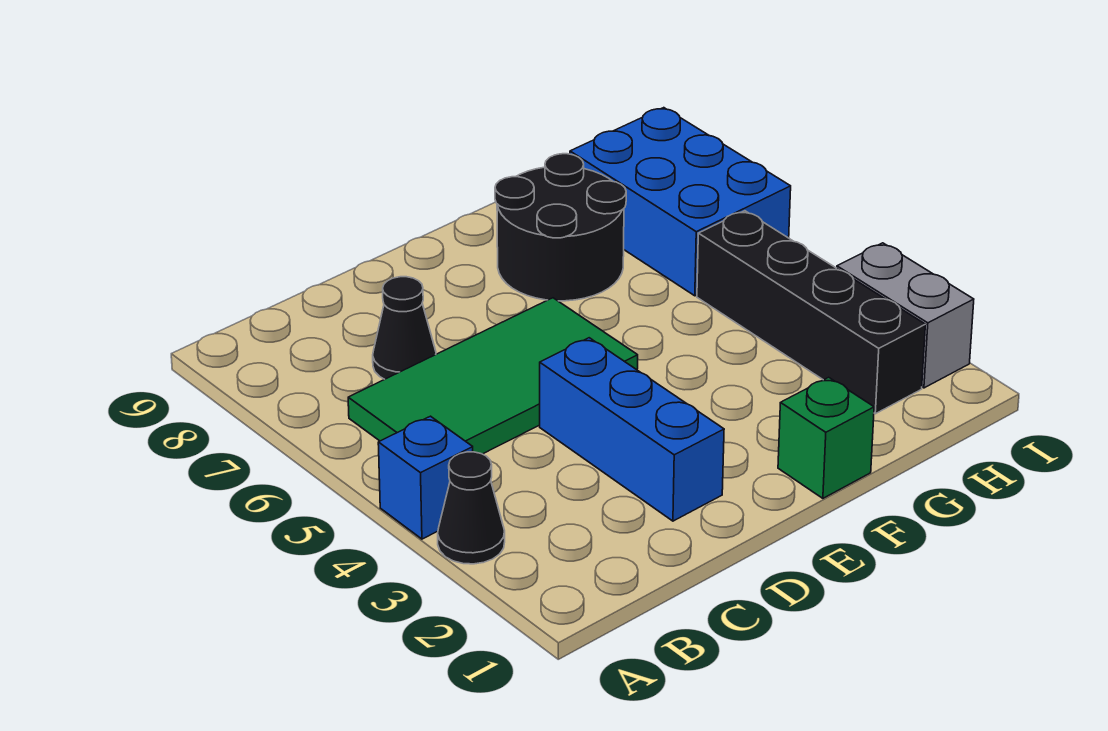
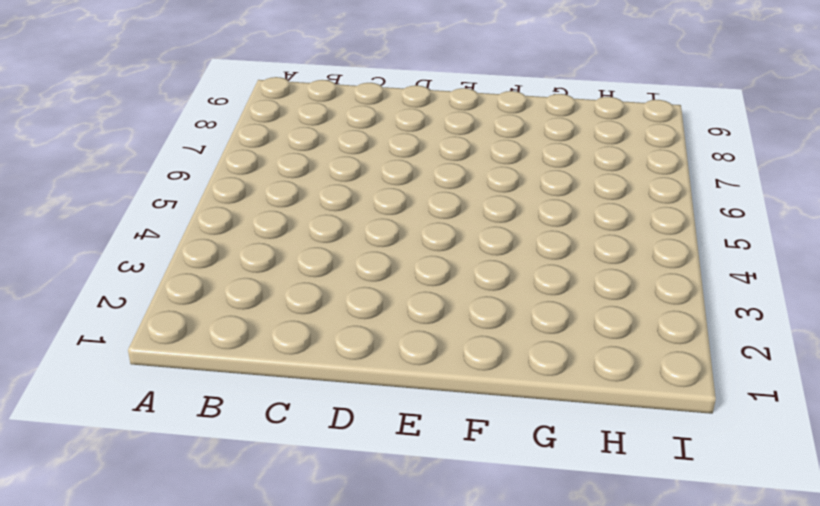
none -> black cone A3 level 1
none -> blue brick A4 level 1

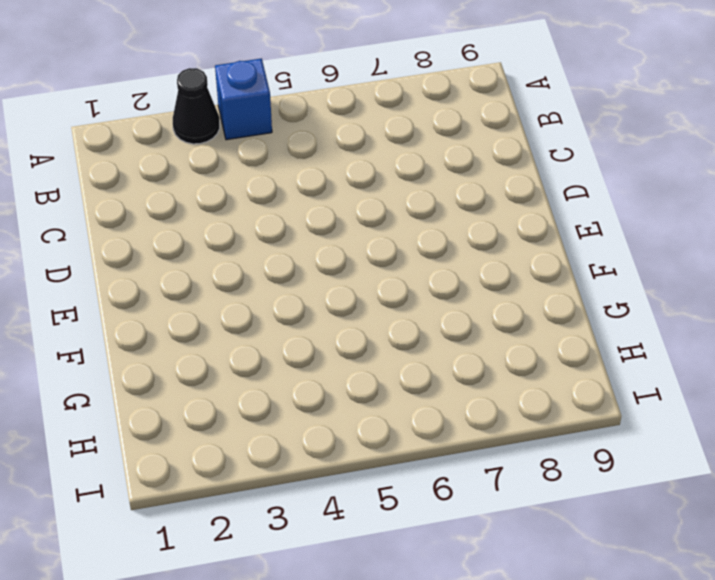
none -> green tile B5:E6 level 1
none -> black cone C7 level 1

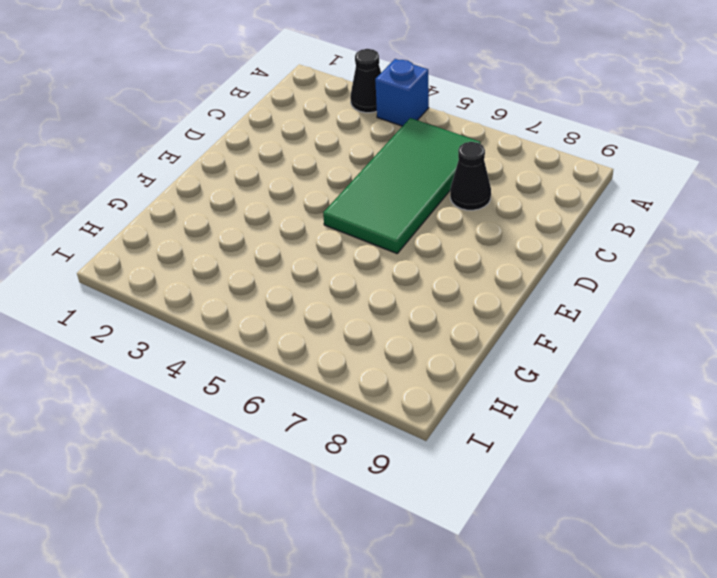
none -> blue brick D2:D4 level 1
none -> green brick F1 level 1

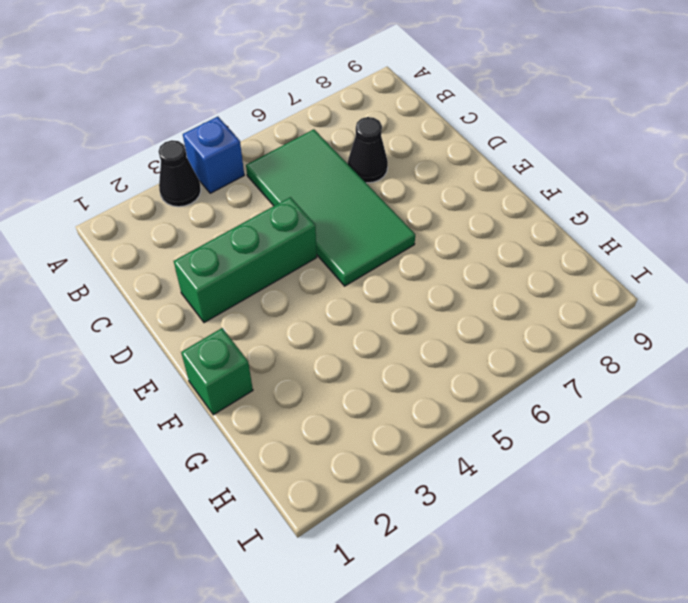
green brick D2:D4 level 1 -> blue brick D2:D4 level 1
none -> black round brick F7:G8 level 1
none -> black brick H2:H5 level 1

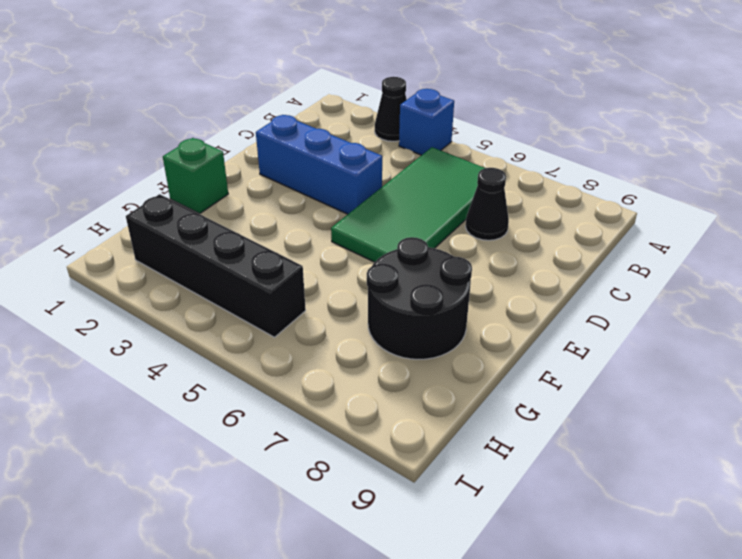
none -> blue brick H6:I8 level 1
none -> grey brick I2:I3 level 1

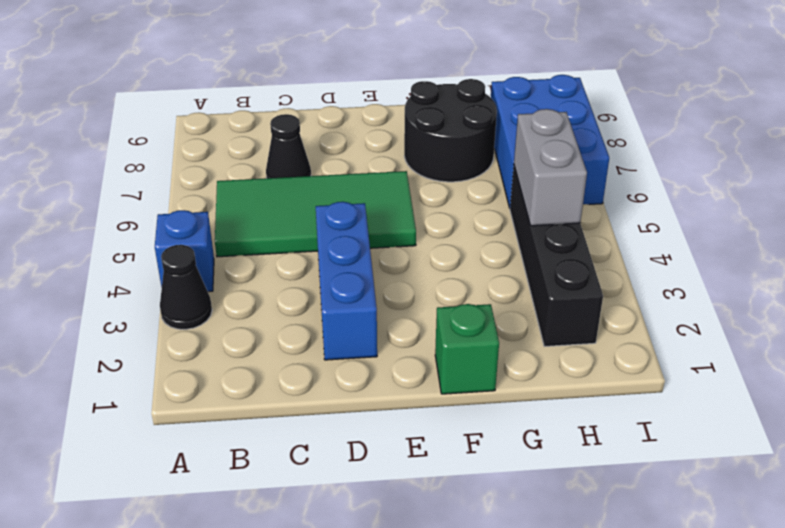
grey brick H4:H5 level 2 -> grey brick I2:I3 level 1

